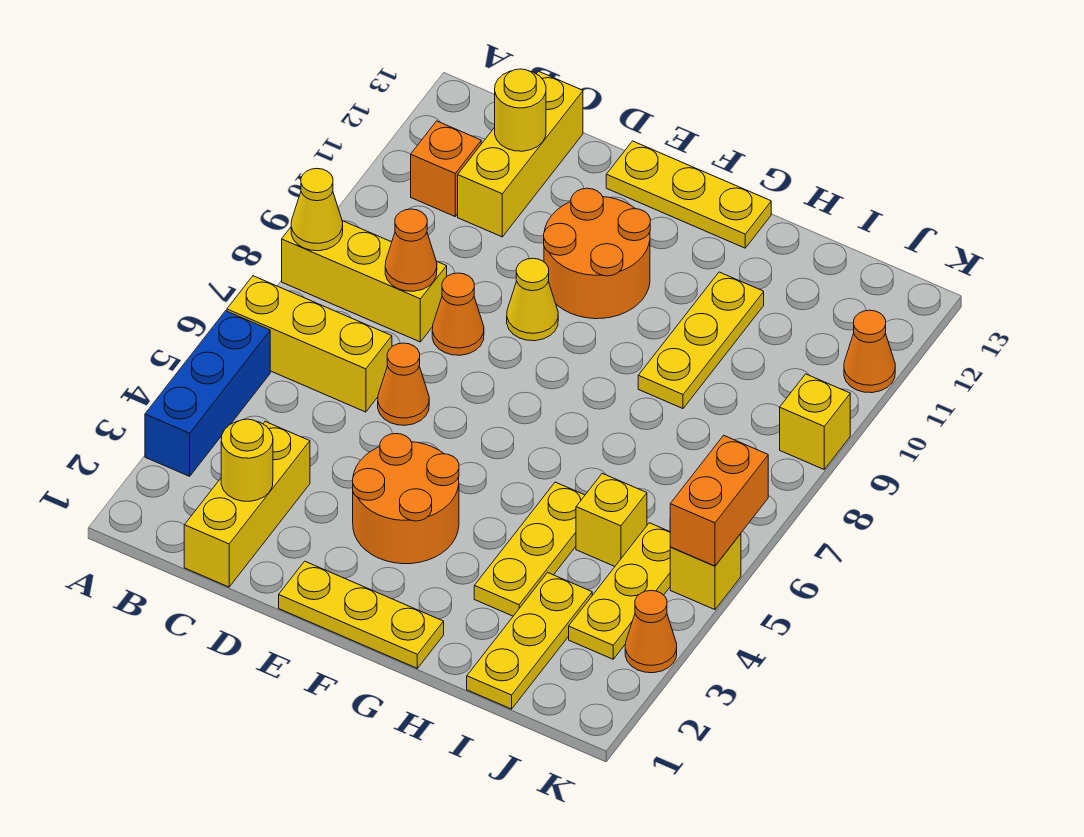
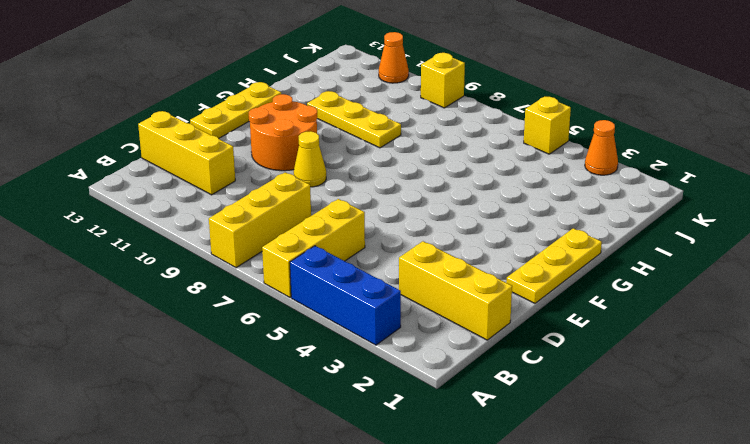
none -> orange brick B11 level 1
none -> orange cone D6 level 1
none -> orange cone D8 level 1

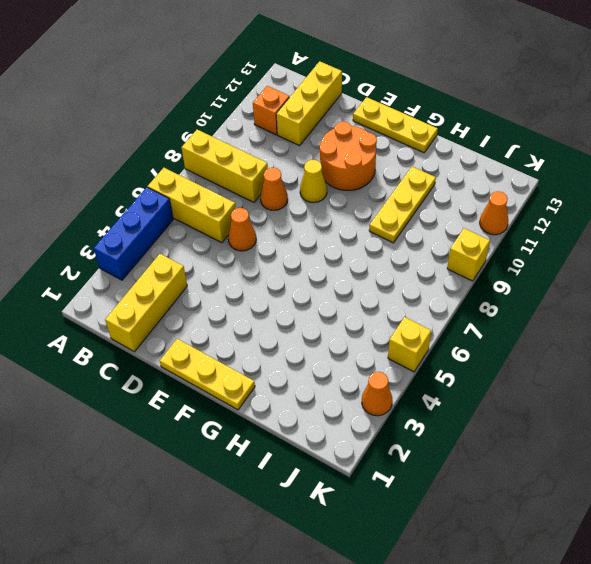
none -> orange round brick E3:F4 level 1
none -> yellow plate H3:H5 level 1
none -> yellow plate I1:I3 level 1

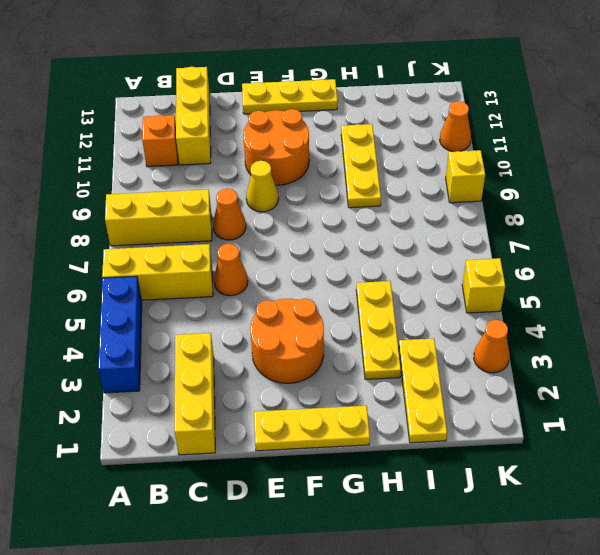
none -> yellow brick I5 level 1
none -> yellow plate J3:J5 level 1
none -> yellow cone A8 level 2

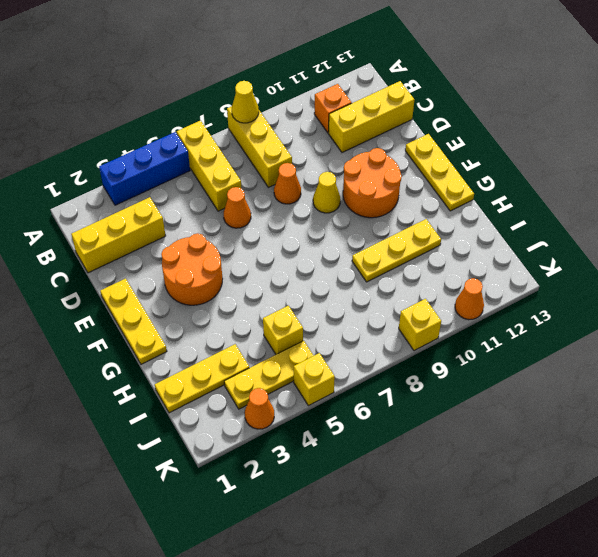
none -> yellow plate H3:H5 level 1
none -> yellow round brick C2 level 2
none -> orange cone C8 level 2

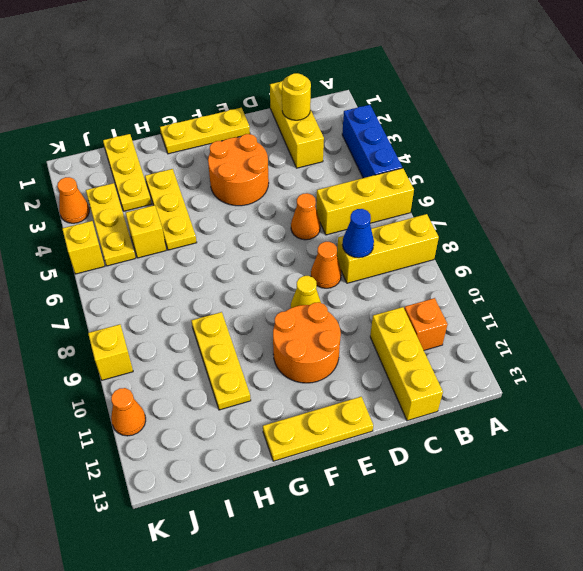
blue cone C8 level 2 -> orange cone C8 level 2
none -> yellow cone A8 level 2
none -> yellow round brick C12 level 2
none -> orange brick K5:K6 level 2

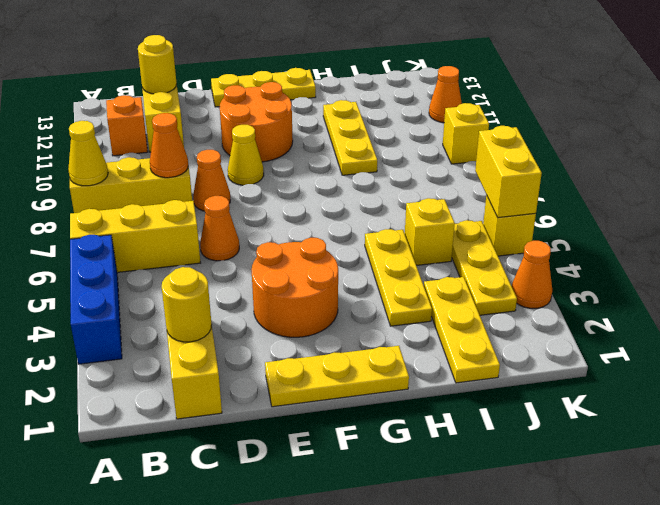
yellow brick K5:K6 level 2 -> orange brick K5:K6 level 2

